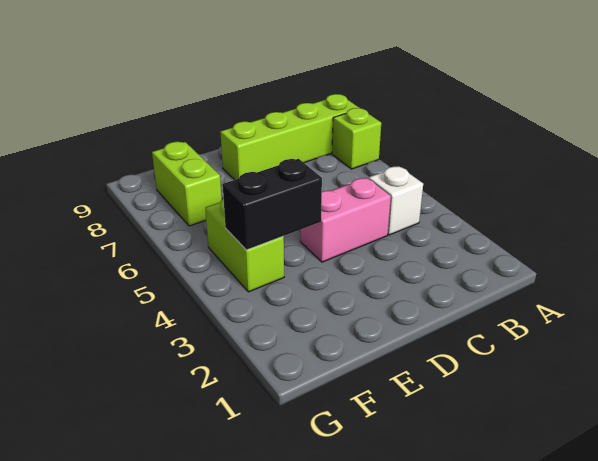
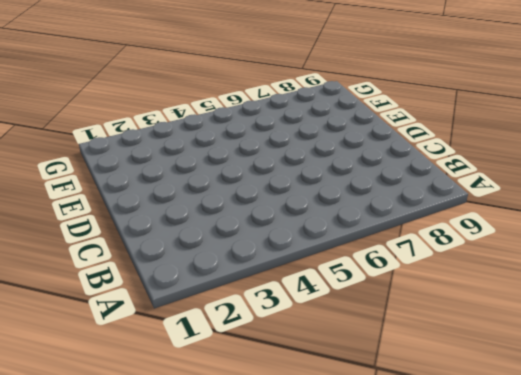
none -> lime brick A7 level 1
none -> lime brick A8:D8 level 1

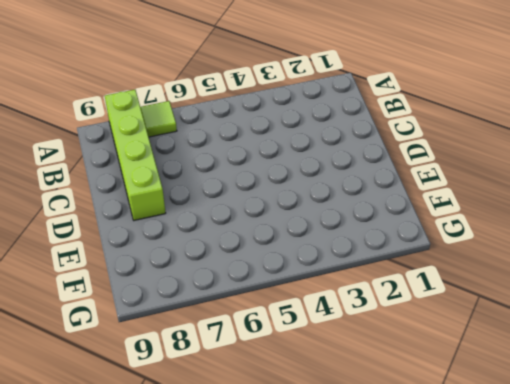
lime tile A7 level 1 -> lime brick A7 level 1
none -> white brick B4 level 1
none -> pink brick C4:D4 level 1

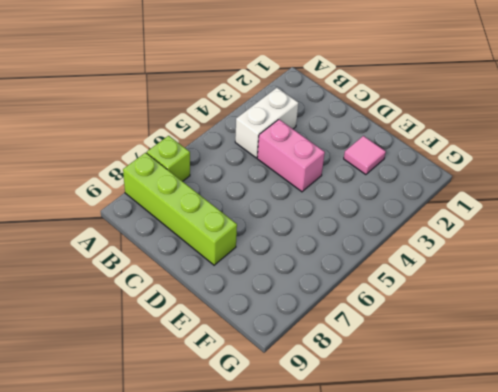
white brick B3:B4 level 1 -> white brick B4 level 1
pink tile E2 level 1 -> none
none -> lime brick F4:F5 level 1
none -> lime brick F7:F8 level 1

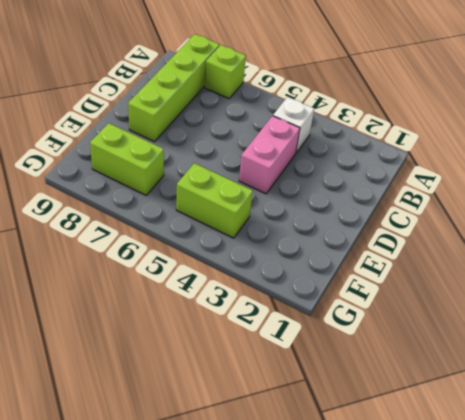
none -> black brick E4:F4 level 2

